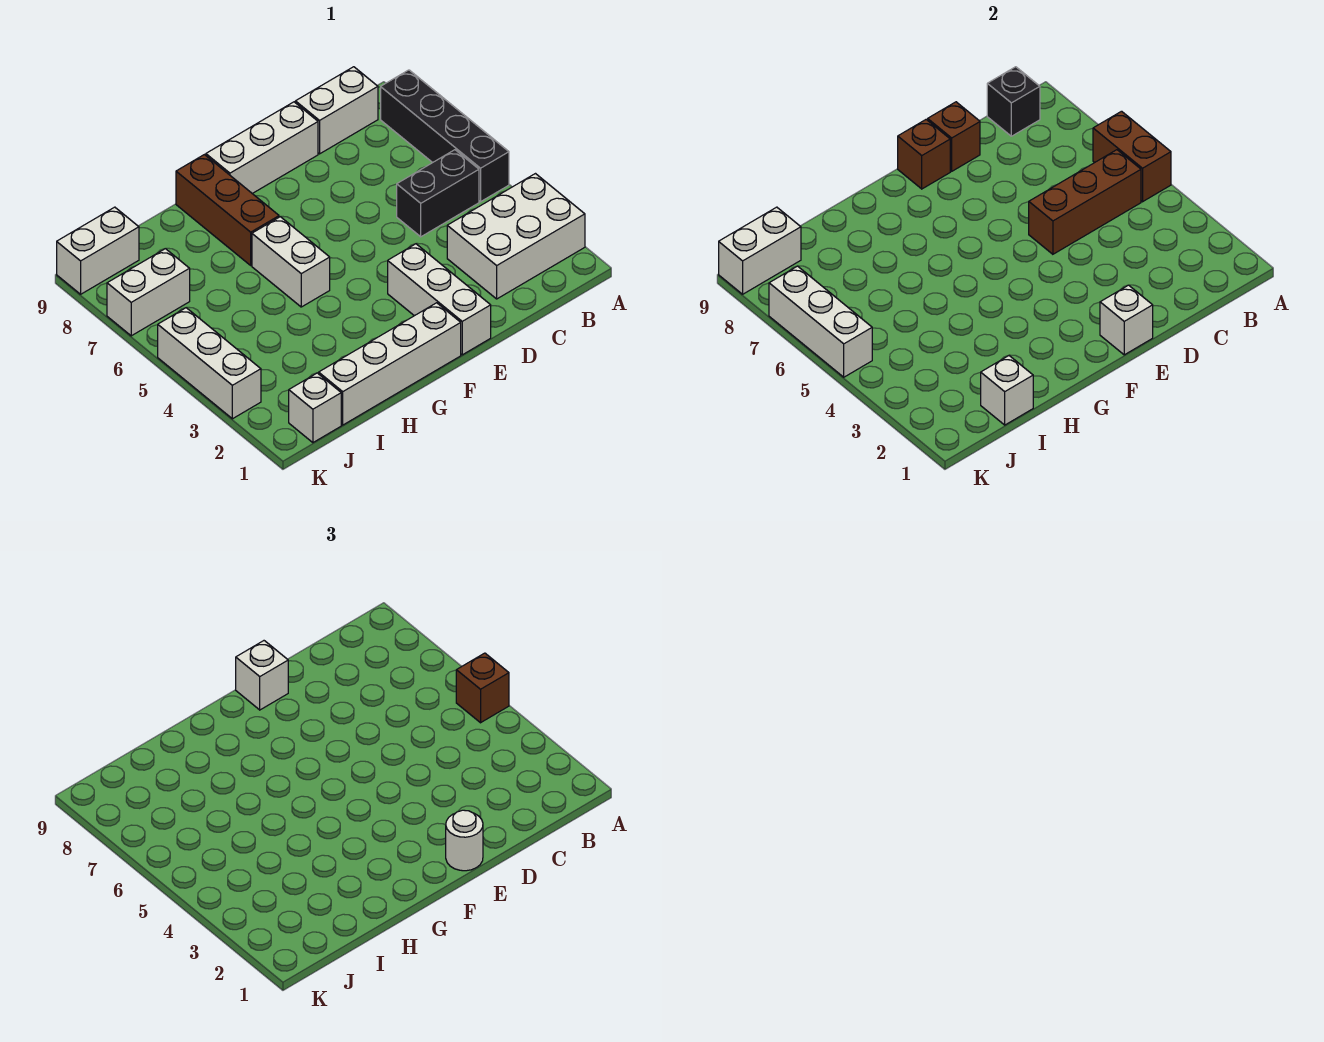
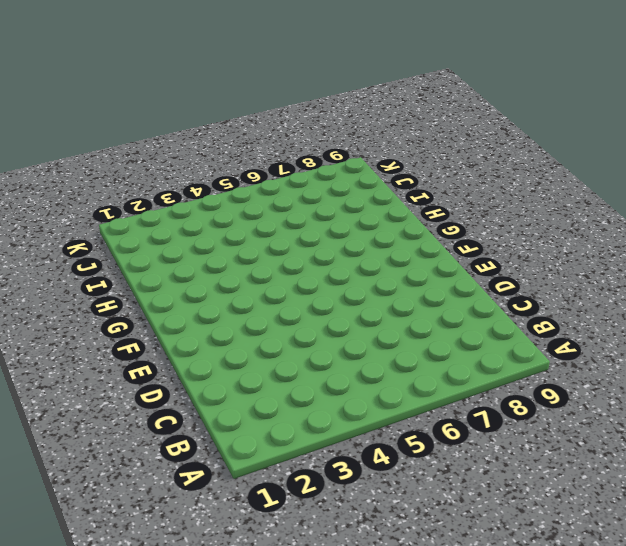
none -> white brick A2:C3 level 1
none -> black brick A5:A8 level 1
none -> black brick B5:C5 level 1

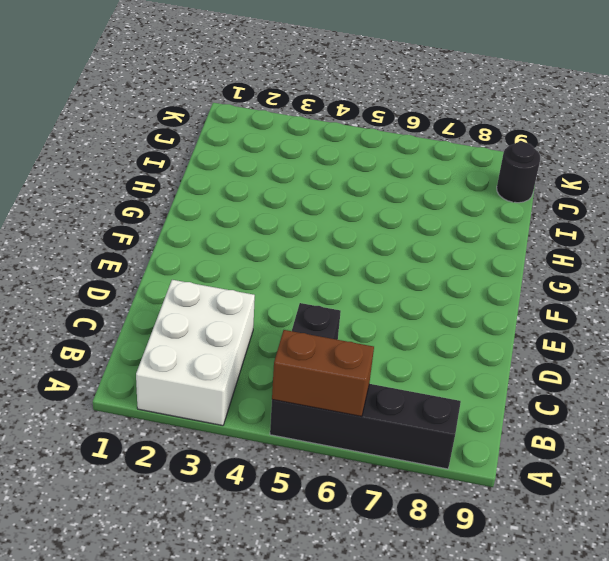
black round brick J9 level 1 -> white brick J9:K9 level 1
none -> white brick B9:C9 level 1
none -> white brick D9:F9 level 1
none -> white brick E1:E3 level 1

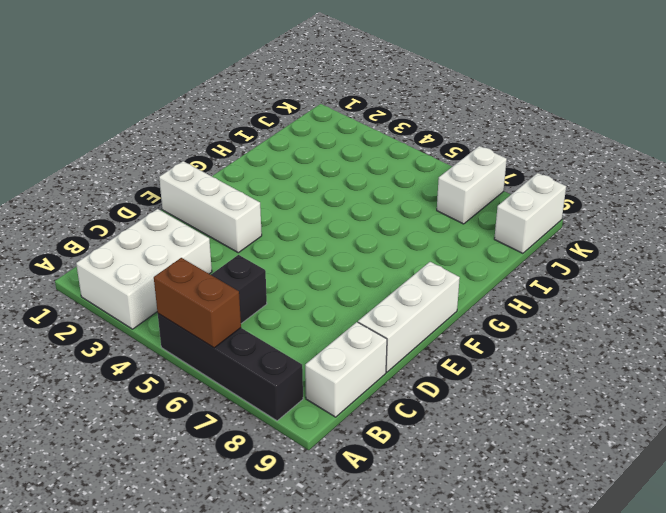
none -> white brick F1:I1 level 1
none -> white brick G5:G6 level 1
none -> brown brick G7:G9 level 1

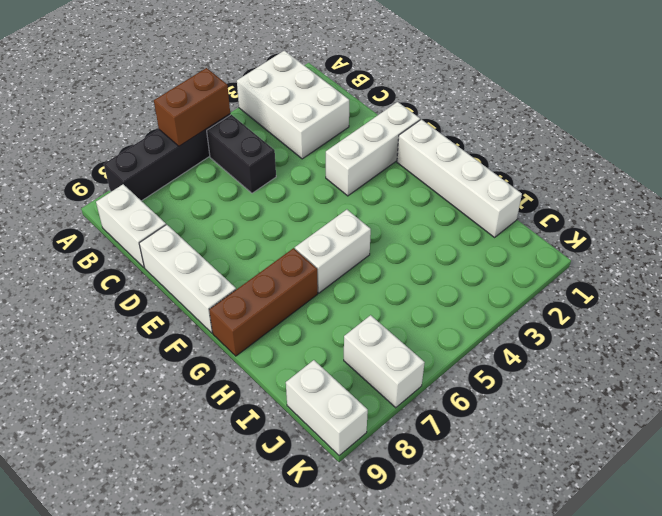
none -> white brick J1 level 1
none -> white brick K3:K5 level 1
none -> brown brick B5:D5 level 2

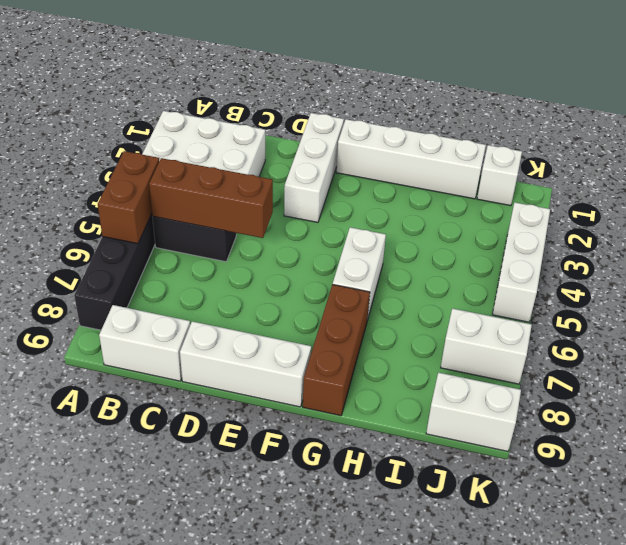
none -> black brick B9 level 2
none -> brown brick D9 level 2
none -> white brick E1 level 2

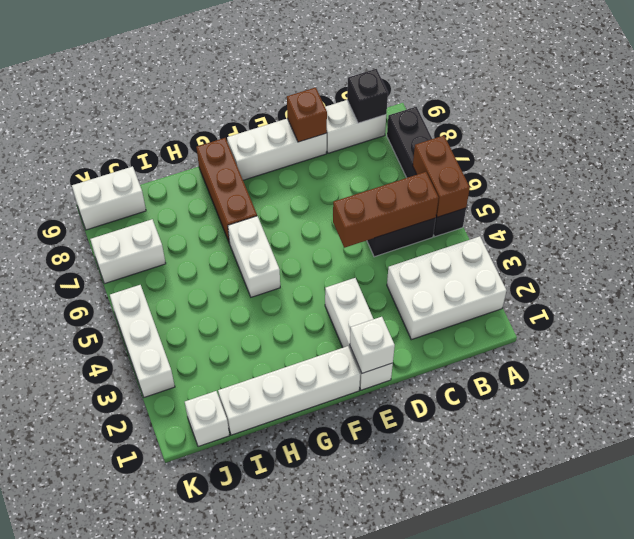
none -> brown brick E9 level 2
none -> white brick I1 level 2
none -> white brick J9:K9 level 2

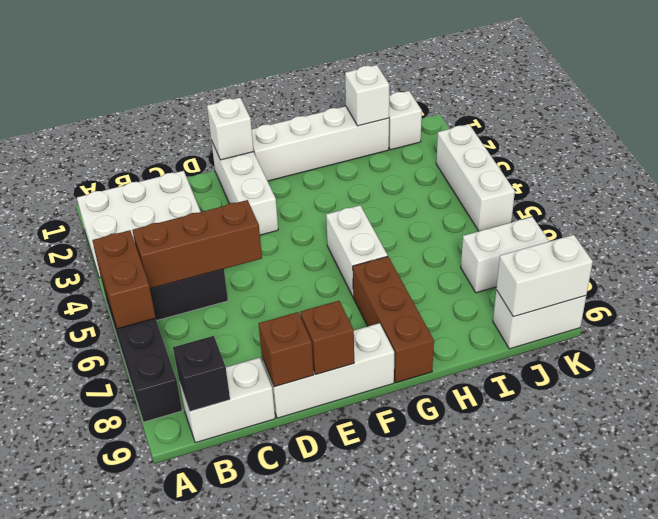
none -> white brick K5:K7 level 2
none -> brown brick A5 level 3
none -> white round brick E1 level 3

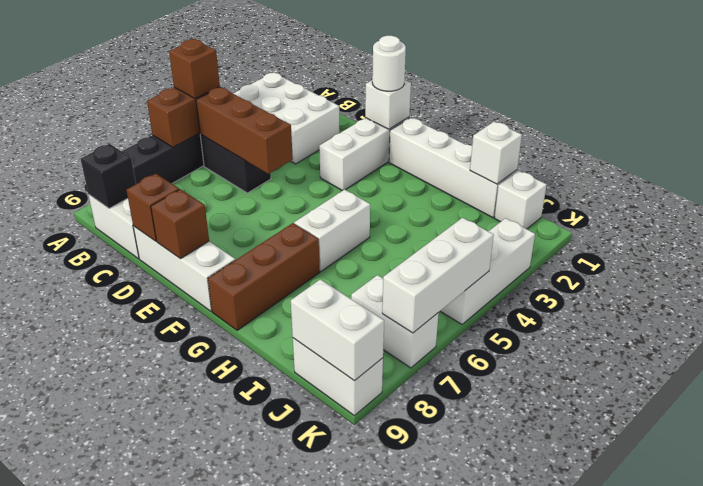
none -> white brick E9 level 3

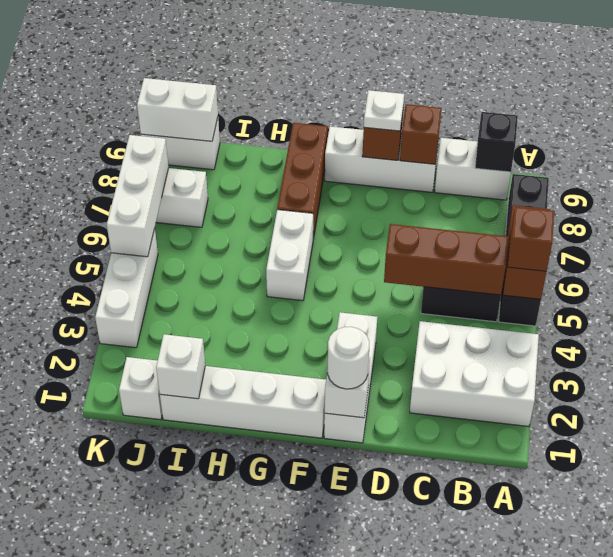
white plate E9 level 3 -> white brick E9 level 3

